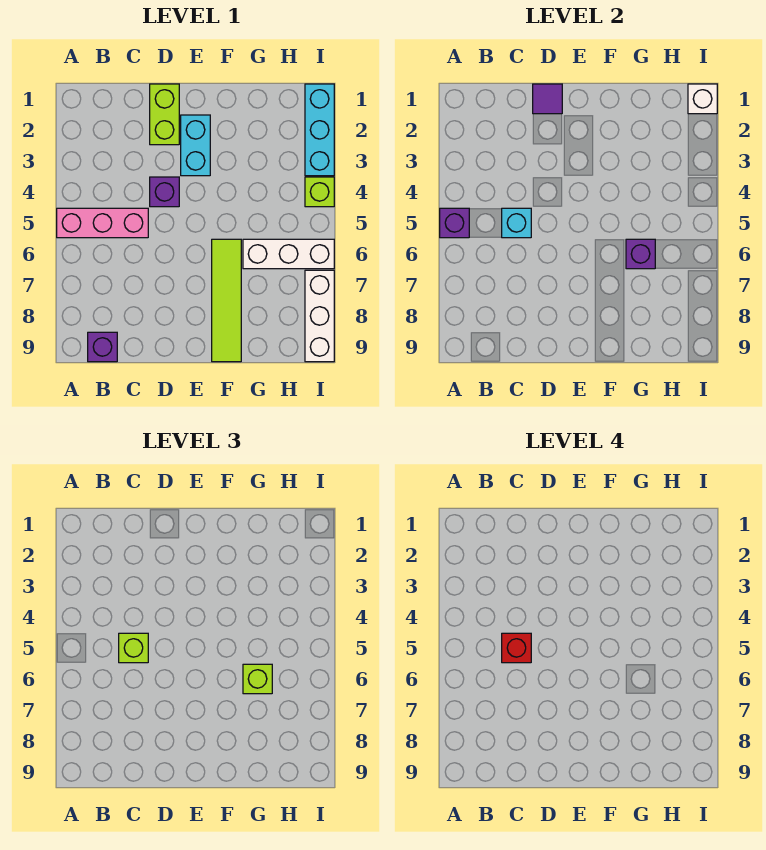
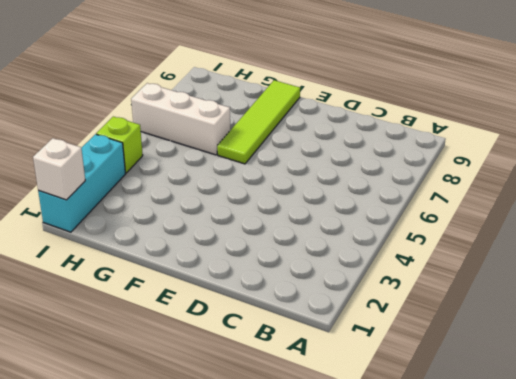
none -> pink brick A5:C5 level 1
none -> purple brick B9 level 1
none -> lime brick D1:D2 level 1

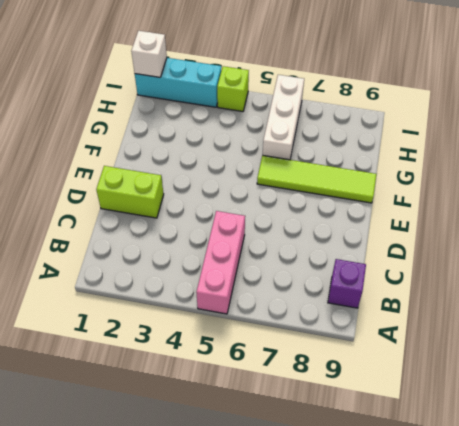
none -> purple brick D4 level 1
none -> cyan brick E2:E3 level 1
none -> white brick I7:I9 level 1

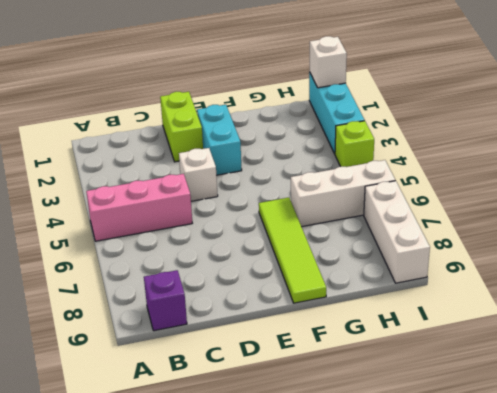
white brick D4 level 1 -> purple brick D4 level 1
none -> purple brick A5 level 2
none -> cyan brick C5 level 2
none -> purple tile D1 level 2

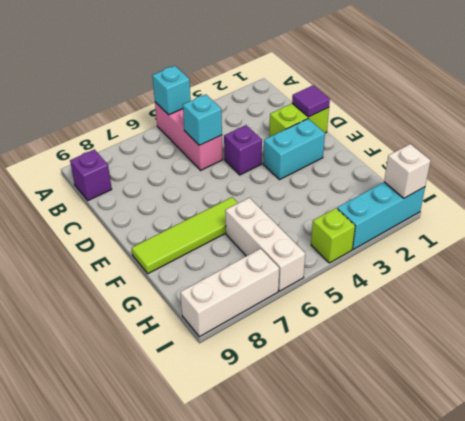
cyan brick A5 level 2 -> purple brick A5 level 2
none -> purple brick G6 level 2
none -> lime brick C5 level 3
none -> lime brick G6 level 3

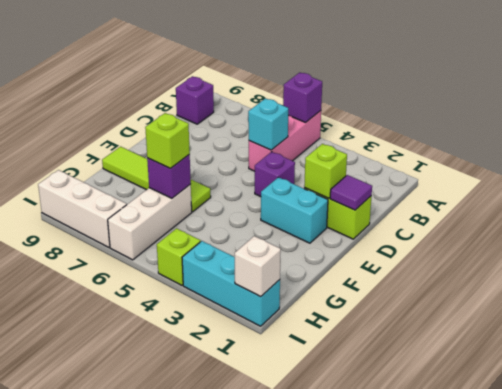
lime brick D2 level 2 -> lime brick C5 level 3
none -> red brick C5 level 4

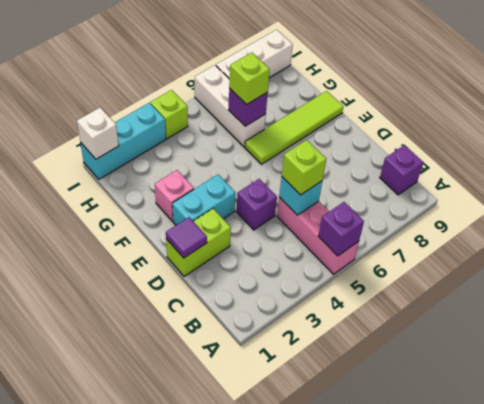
pink brick F2 level 1 -> none
none -> red brick C5 level 4

